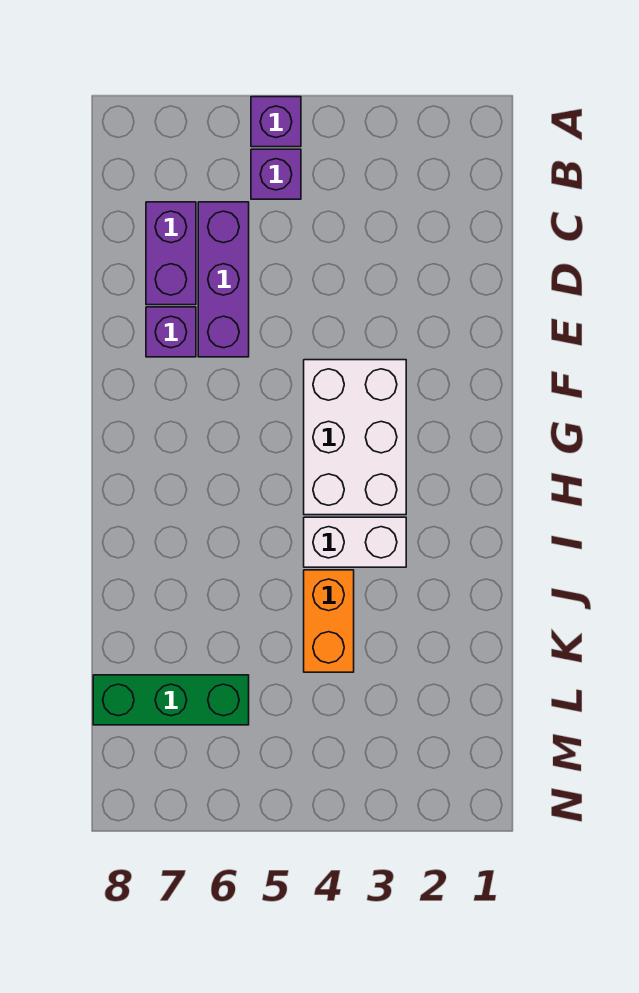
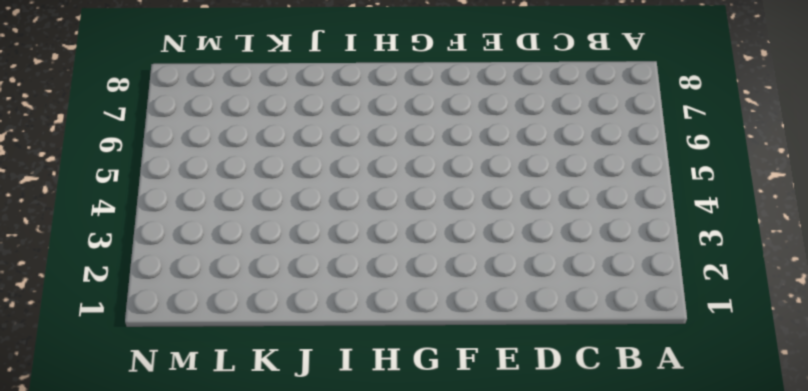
none -> purple brick A5 level 1
none -> purple brick B5 level 1

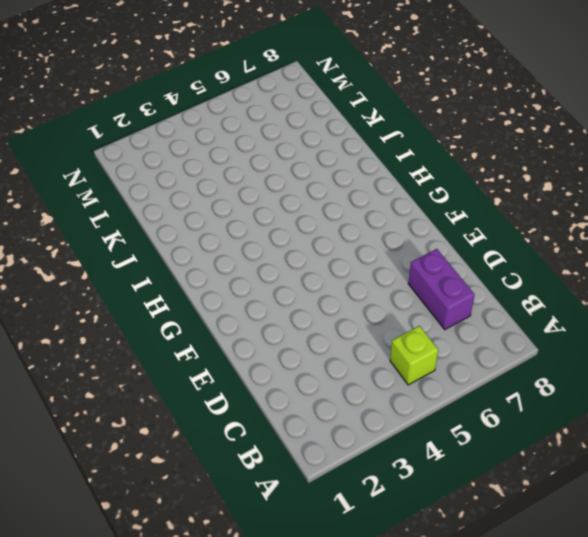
lime brick B5 level 1 -> purple brick B5 level 1
none -> purple brick A5 level 1
none -> purple brick C6:E6 level 1

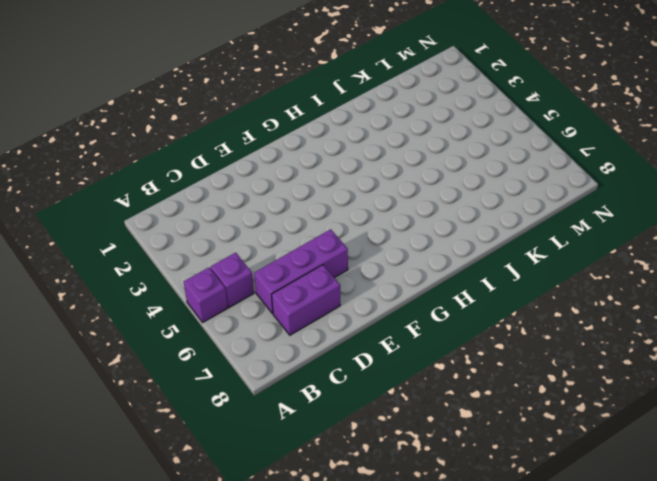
none -> purple brick E7 level 1
none -> white brick F3:H4 level 1

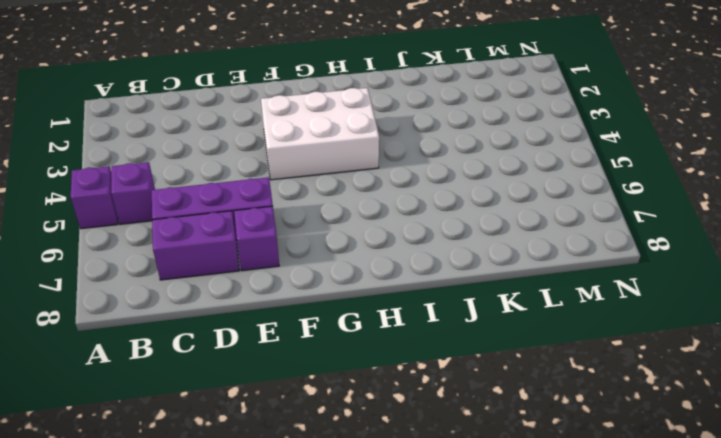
none -> white brick I3:I4 level 1
none -> orange brick J4:K4 level 1

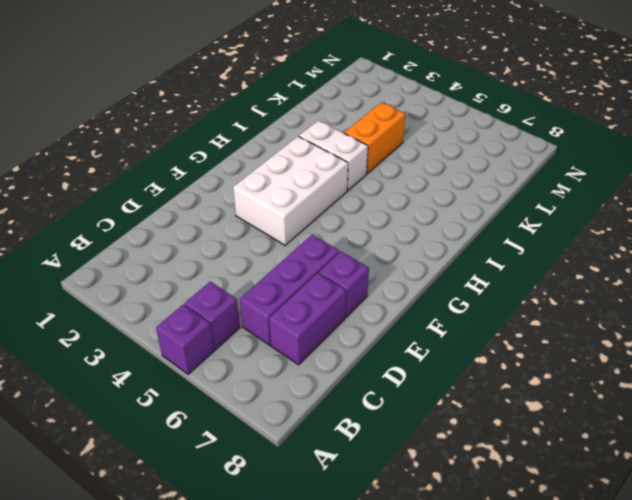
none -> green brick L6:L8 level 1

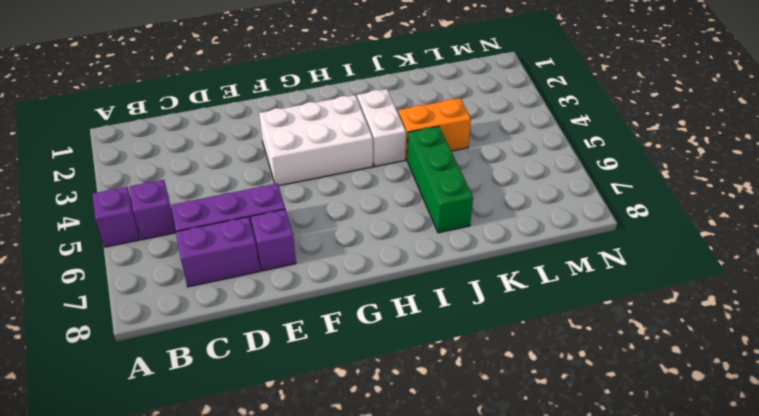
green brick J5:J7 level 1 -> green brick L6:L8 level 1

